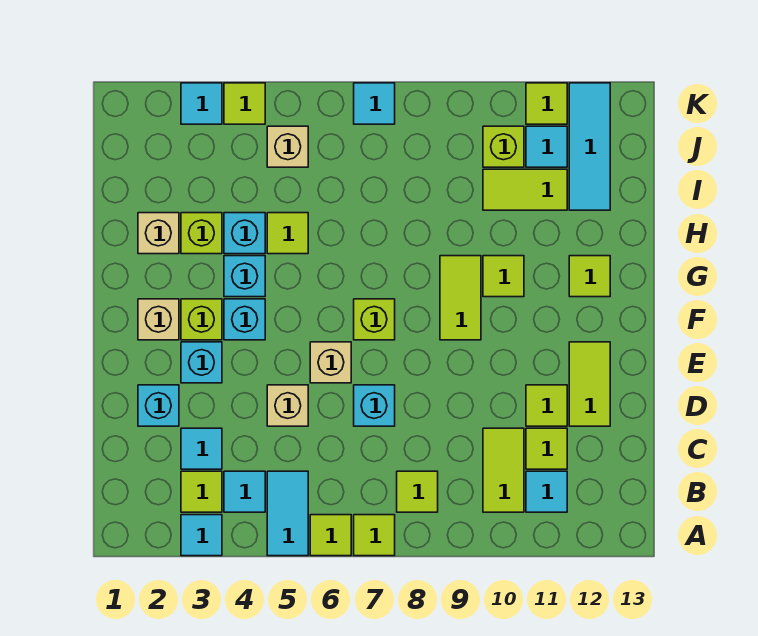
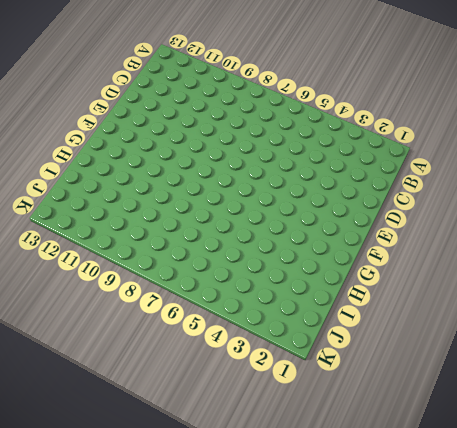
none -> cyan tile A3 level 1
none -> cyan tile A5:B5 level 1
none -> lime tile A6 level 1
none -> lime tile A7 level 1

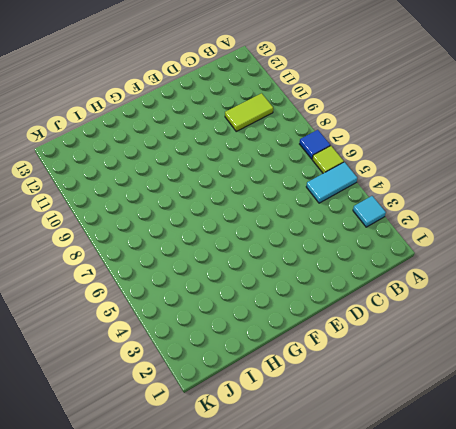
blue tile A7 level 1 -> lime tile A7 level 1
none -> lime tile B3 level 1
none -> cyan tile B4 level 1
none -> lime tile B8 level 1
none -> cyan tile B11 level 1

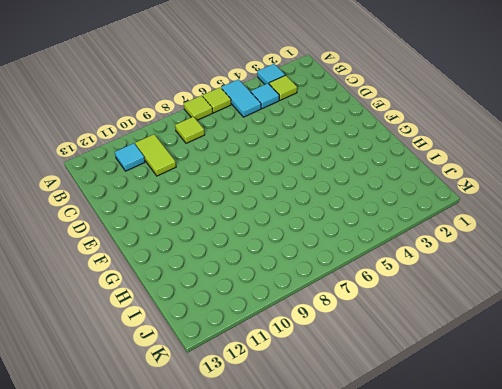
none -> cyan tile C3 level 1
none -> lime tile C11 level 1
none -> cyan brick D2 level 1
none -> tan brick D5 level 1

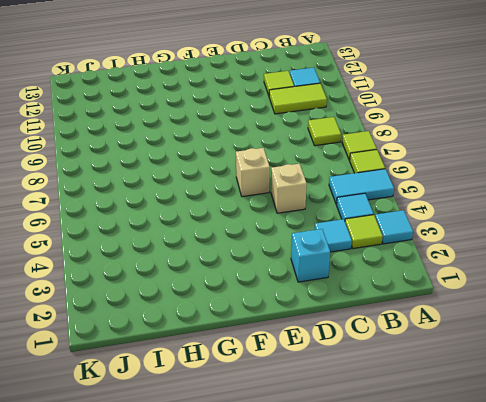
none -> cyan brick D7 level 1
none -> lime tile D11 level 1
none -> lime tile D12:E12 level 1
none -> cyan brick E3 level 1

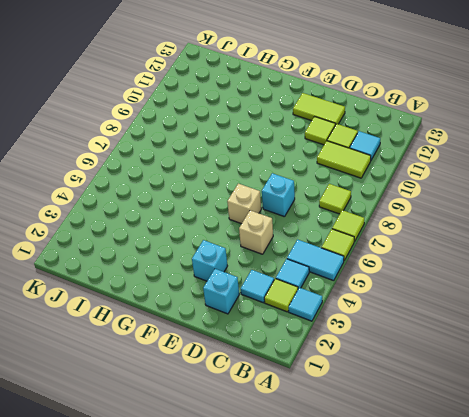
none -> tan brick F2 level 1
none -> lime brick F3 level 1
none -> cyan brick F4 level 1
none -> lime brick F7 level 1

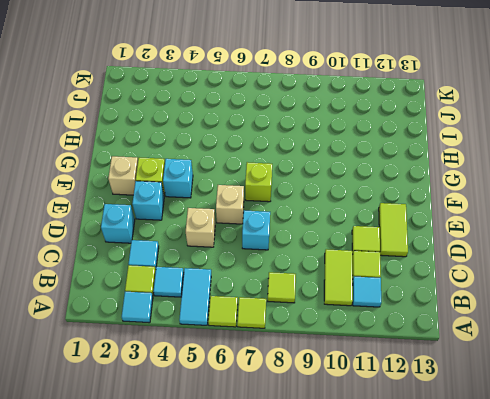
none -> lime tile F9:G9 level 1
none -> cyan brick G4 level 1
none -> lime tile G10 level 1
none -> lime tile G12 level 1

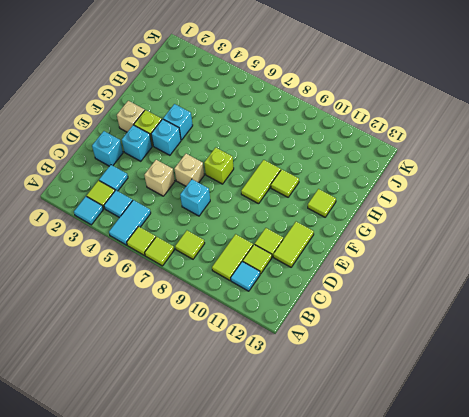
none -> tan brick H2 level 1
none -> lime brick H3 level 1
none -> cyan brick H4 level 1
none -> lime tile H5 level 1

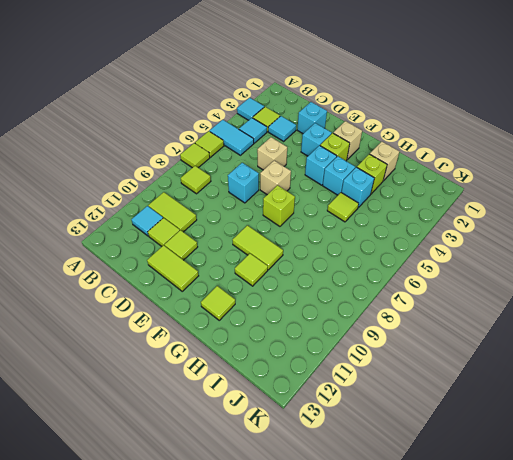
none -> lime tile I10:I11 level 1
none -> cyan tile I12:K12 level 1
none -> tan brick J5 level 1
none -> lime brick J10 level 1

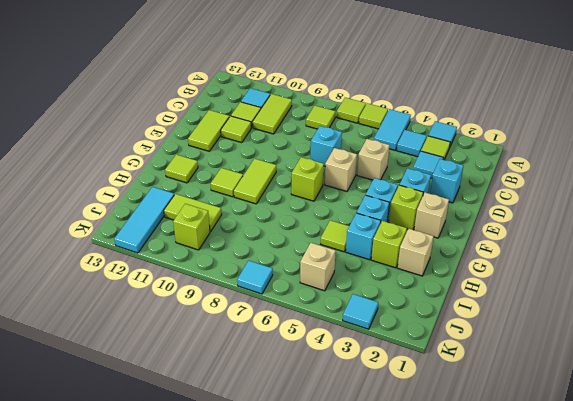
none -> cyan tile J11 level 1
none -> lime tile K4 level 1
none -> lime tile K11 level 1

